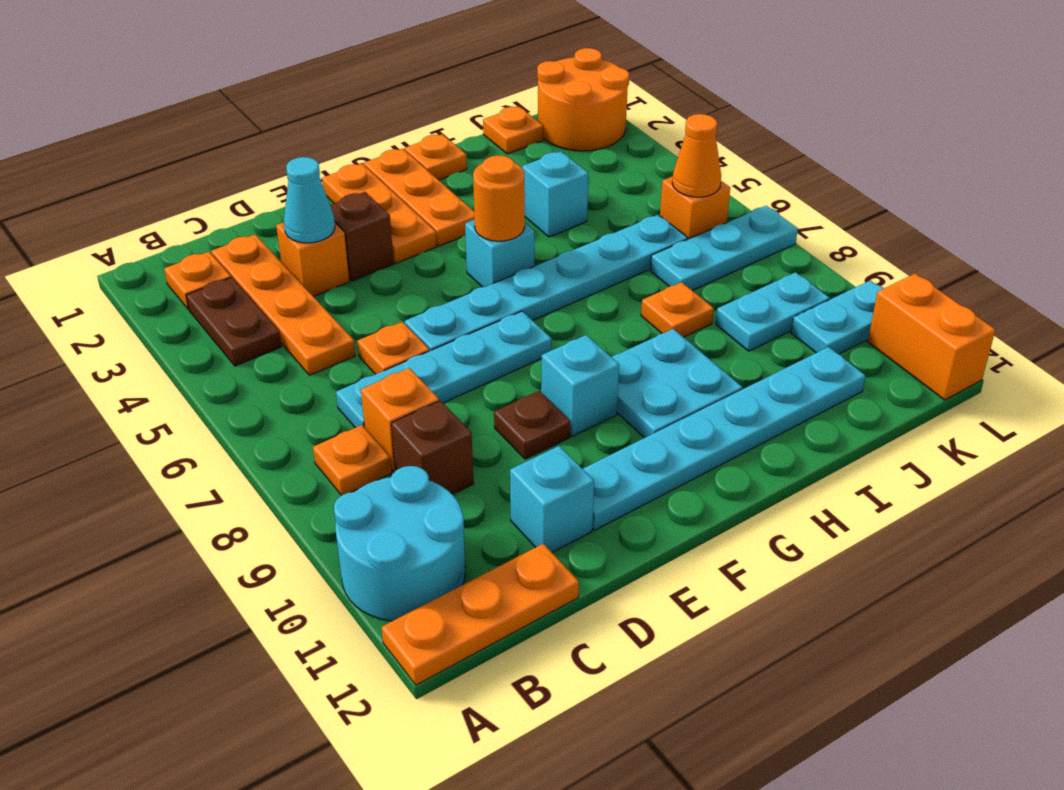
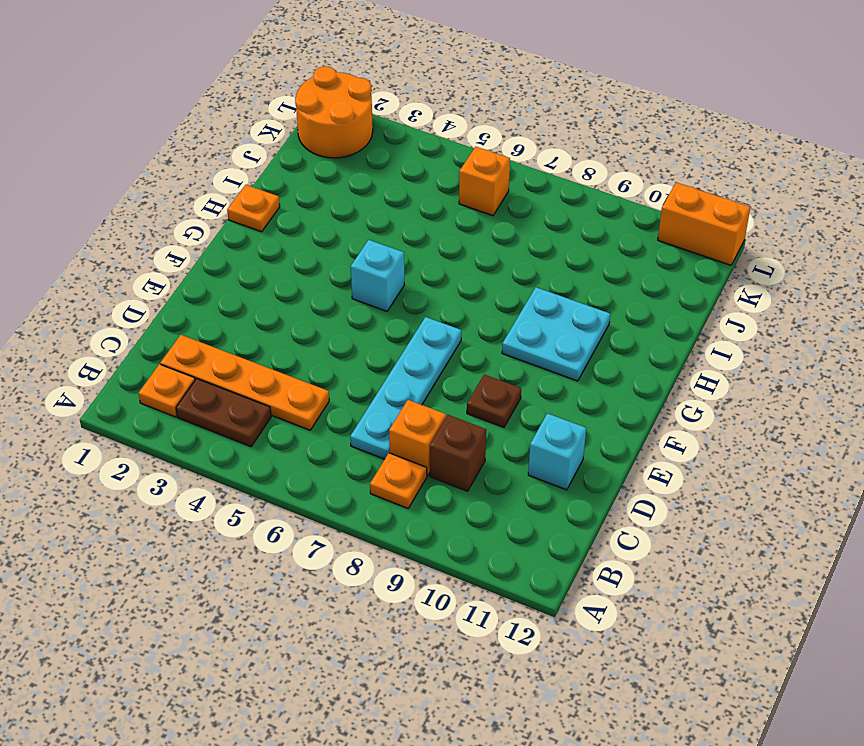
none -> cyan round brick A10:B11 level 1
none -> orange plate A12:C12 level 1
none -> orange brick D3 level 1
none -> orange plate D6 level 1

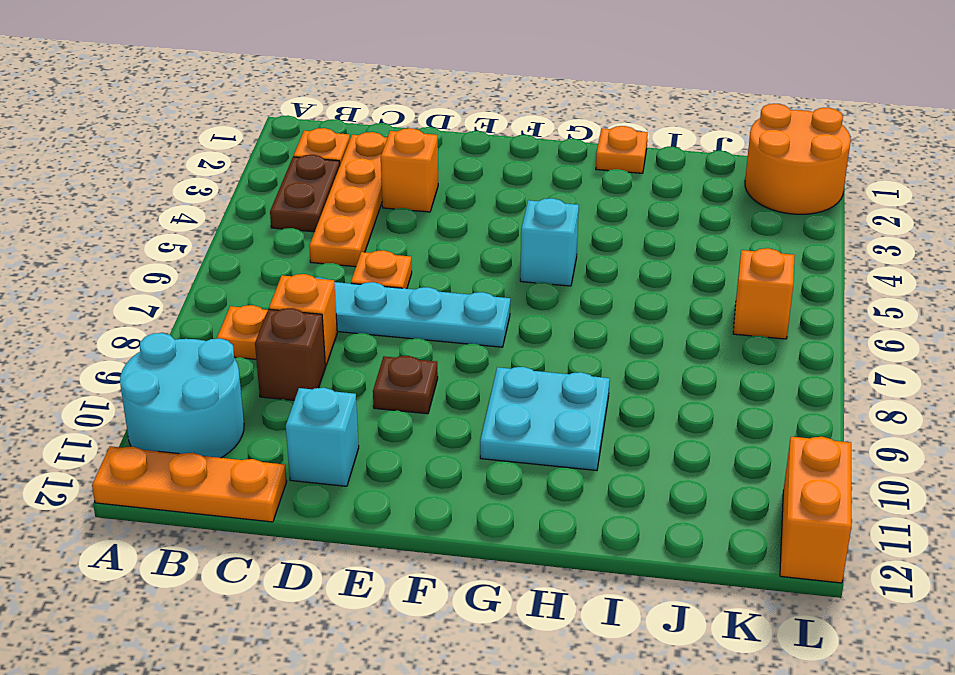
none -> brown brick E3 level 1
none -> cyan plate E6:J6 level 1
none -> cyan plate E11:J11 level 1
none -> orange plate F1:F3 level 1

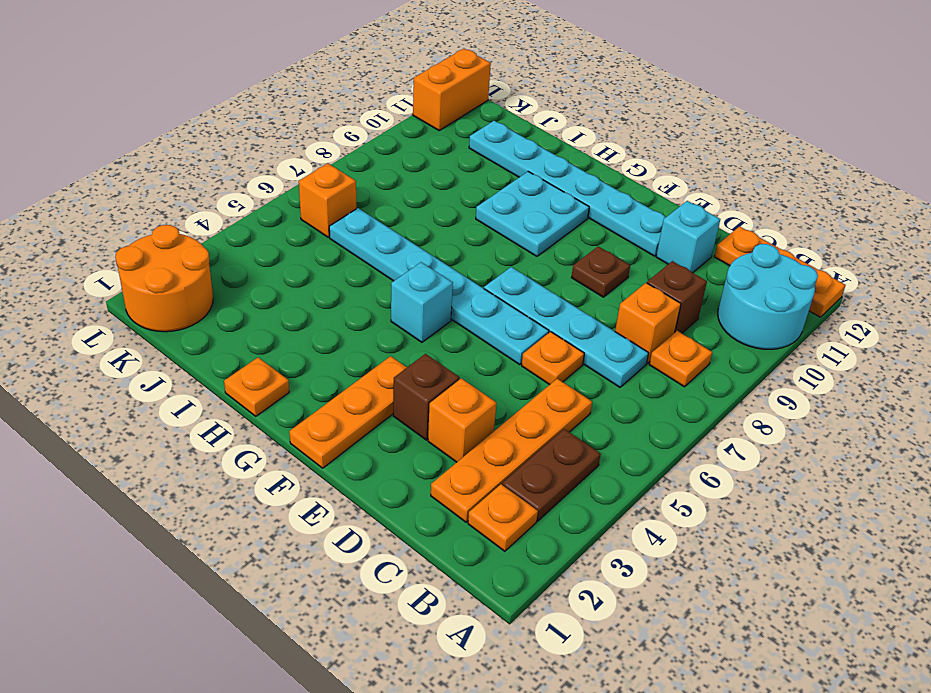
none -> cyan brick F9 level 1
none -> orange plate G1:G3 level 1
none -> cyan brick I4 level 1
none -> orange plate I8 level 1

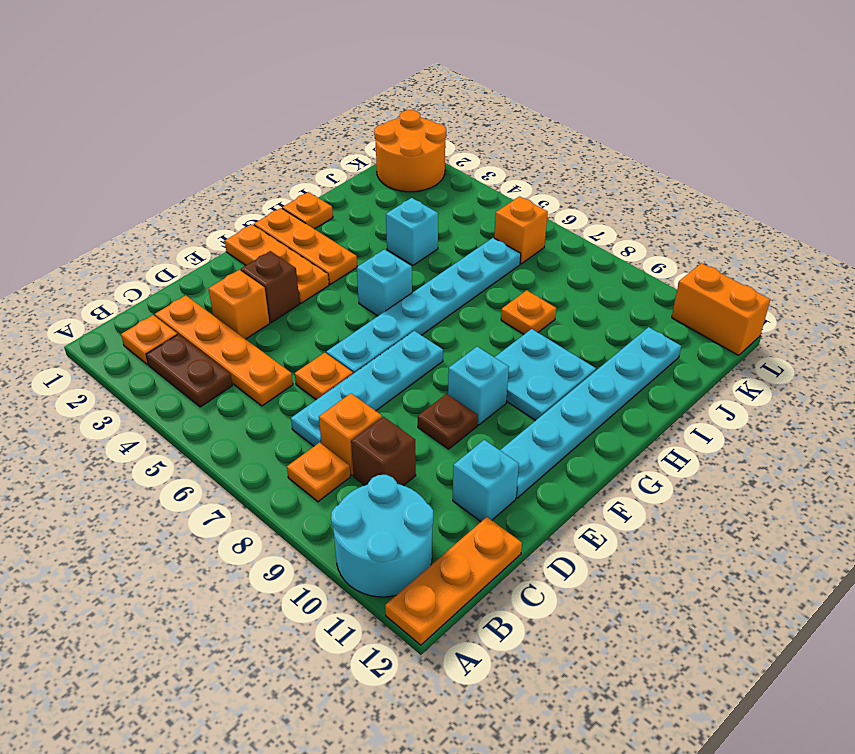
none -> orange plate J1 level 1
none -> cyan plate J7:L7 level 1
none -> cyan plate J9:K9 level 1
none -> cyan plate K10:L10 level 1

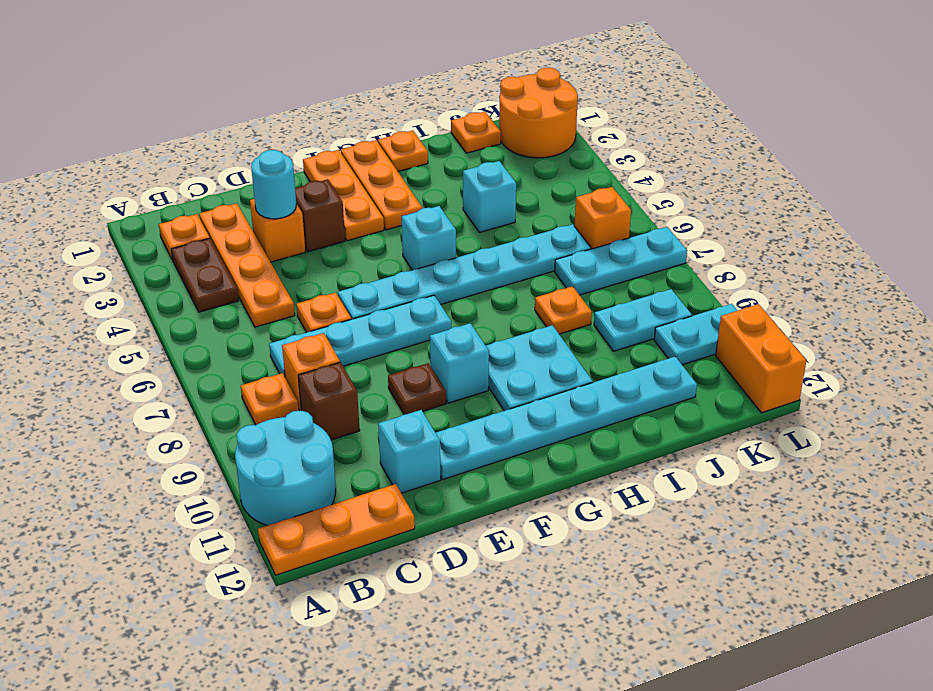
cyan round brick D3 level 2 -> cyan cone D3 level 2
none -> orange round brick G5 level 2
none -> orange cone K6 level 2

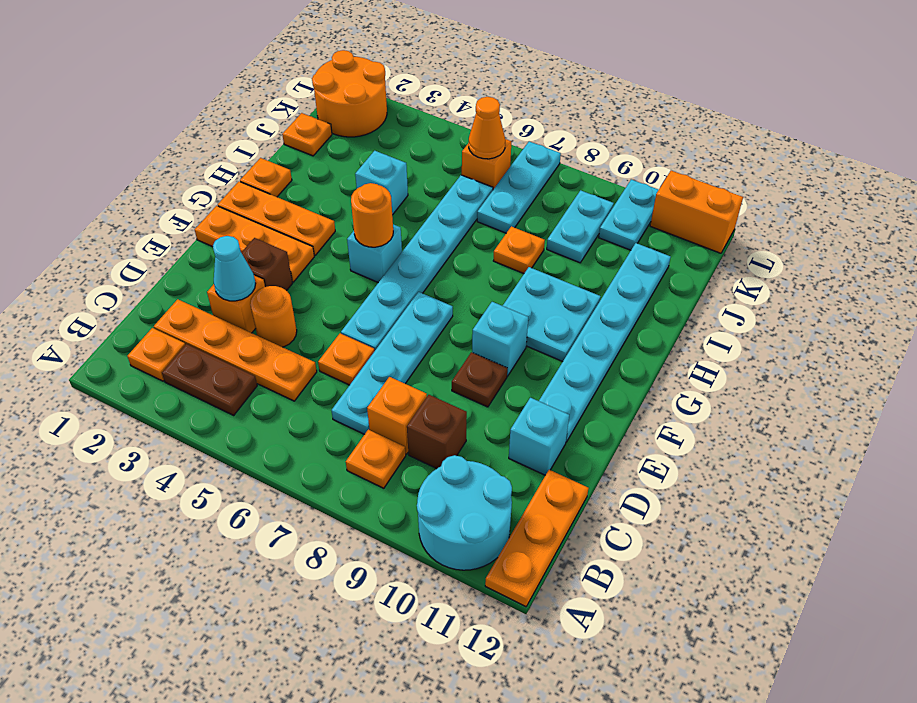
orange round brick D4 level 1 -> none

